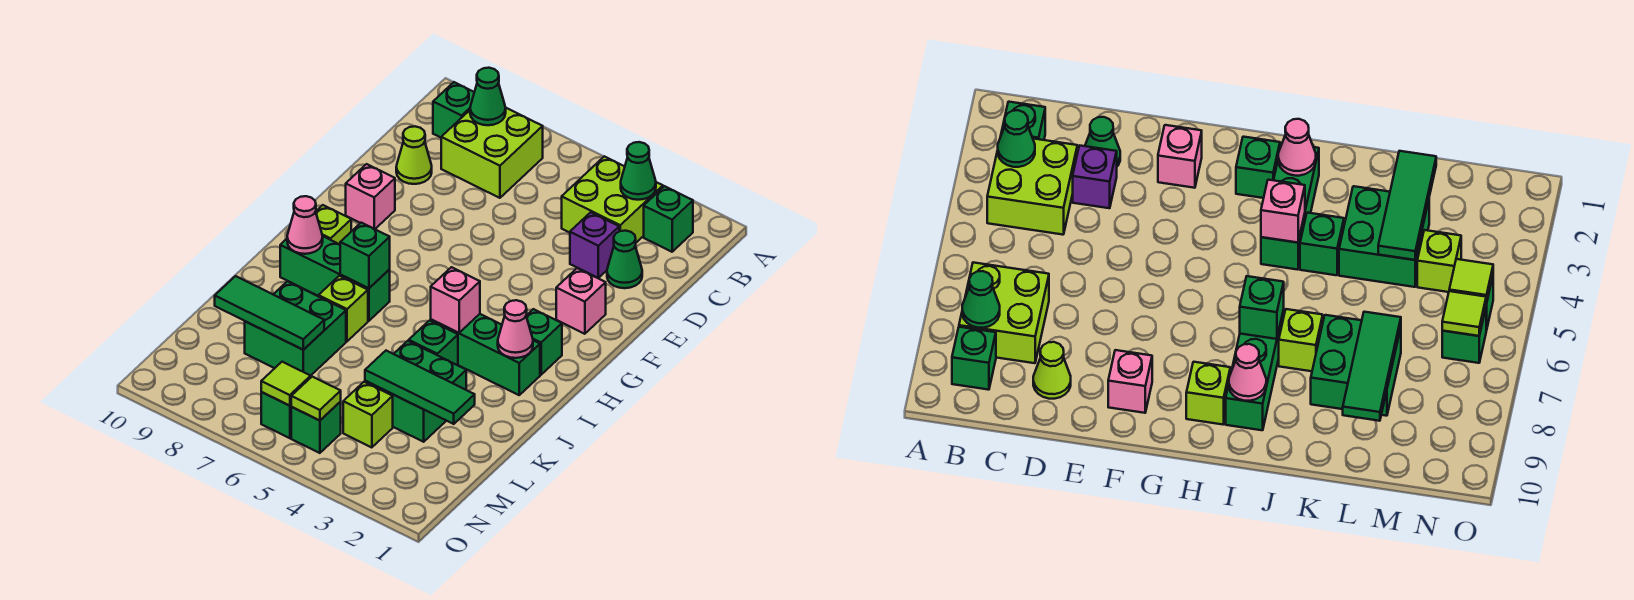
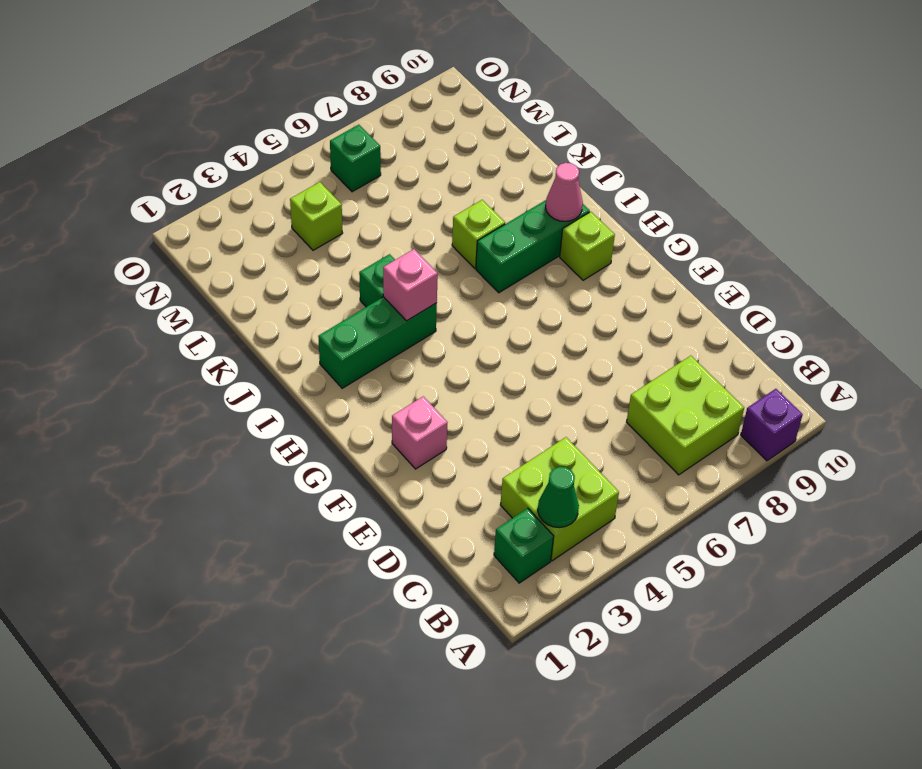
purple brick A9 level 1 -> purple brick D3 level 1
none -> green brick B9 level 1
none -> green cone D2 level 1
none -> lime cone D9 level 1
none -> pink brick F9 level 1

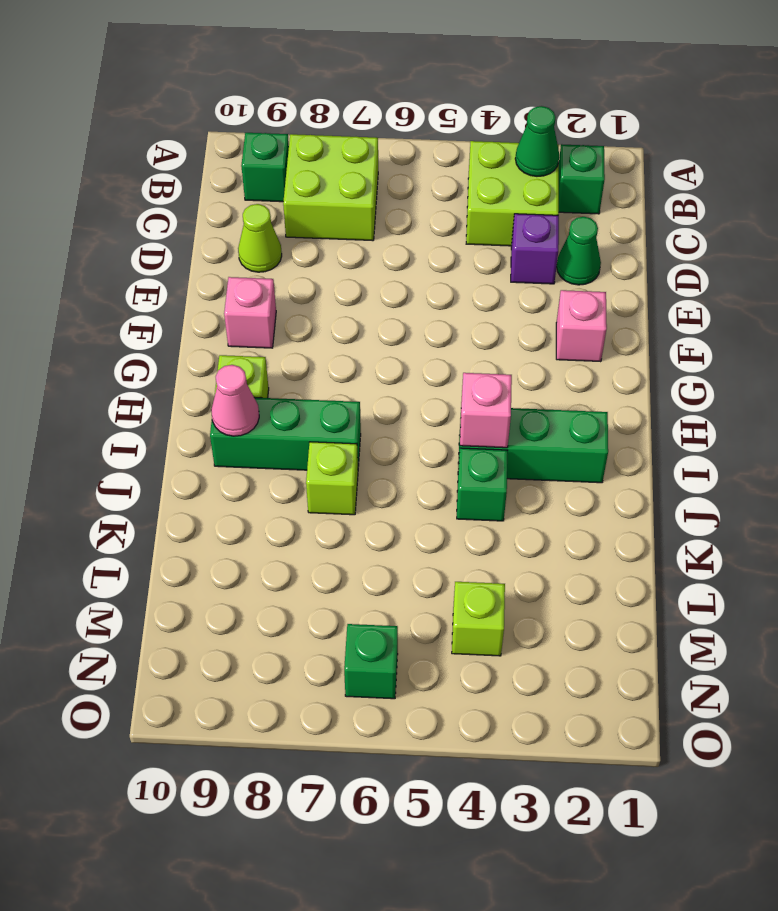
none -> green brick H2 level 1
none -> green brick K3:L4 level 1
none -> green brick K7:L8 level 1
none -> green brick N5 level 1

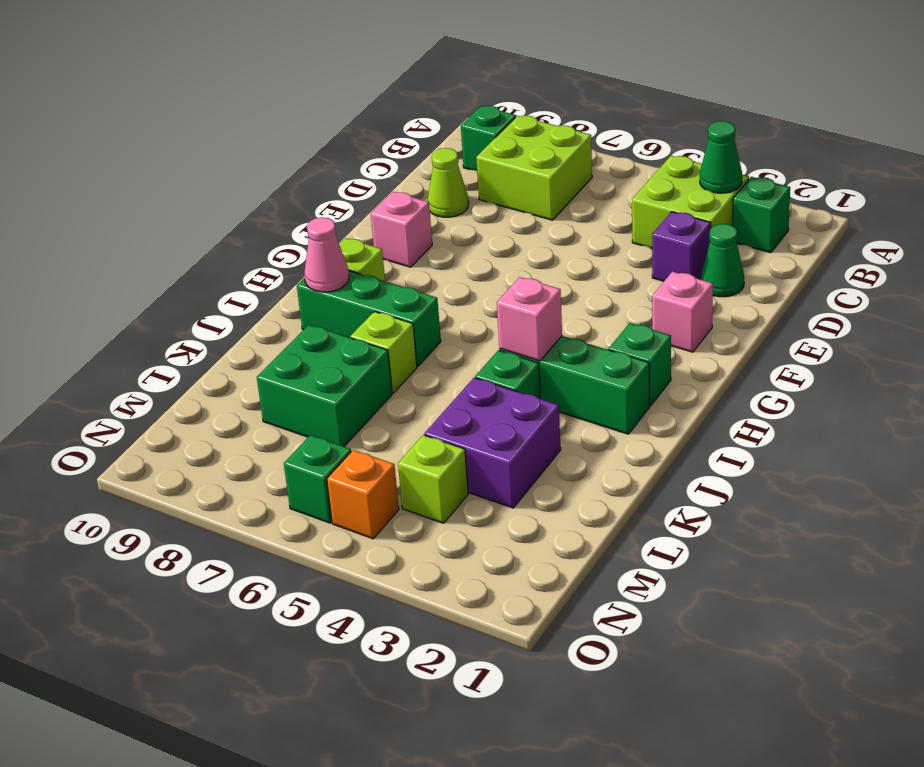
purple brick K3:L4 level 1 -> green brick K3:L4 level 1
orange brick N5 level 1 -> green brick N5 level 1
none -> green cone B8 level 2
none -> pink cone I2 level 2
none -> green brick I7 level 2
none -> green tile L2:L4 level 2

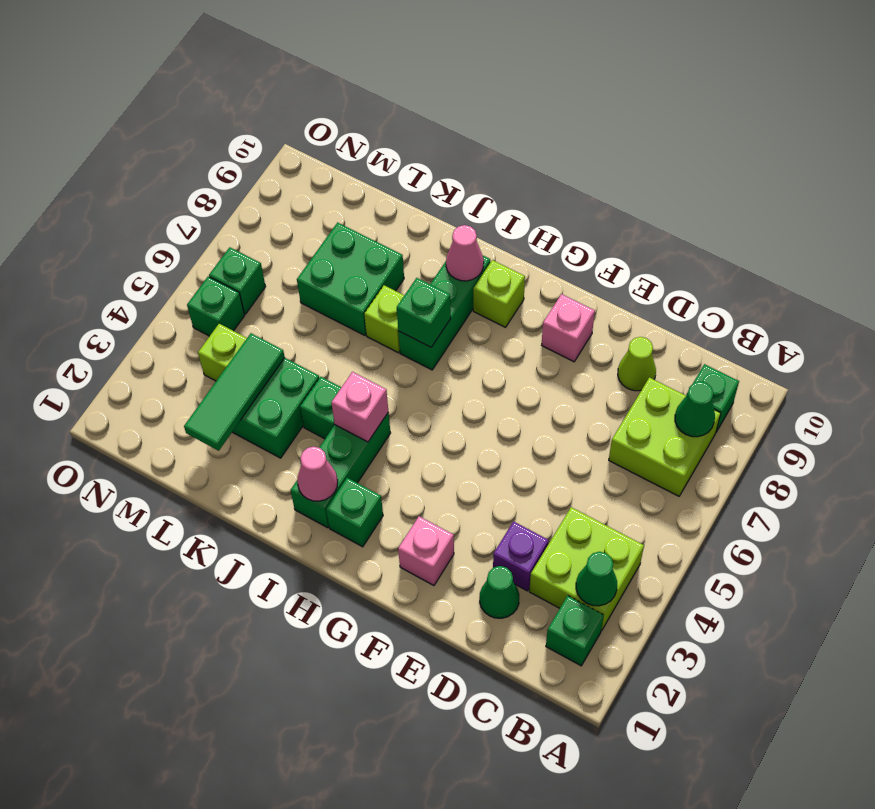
none -> green tile L7:L9 level 2
none -> lime tile N5 level 2
none -> lime tile N6 level 2

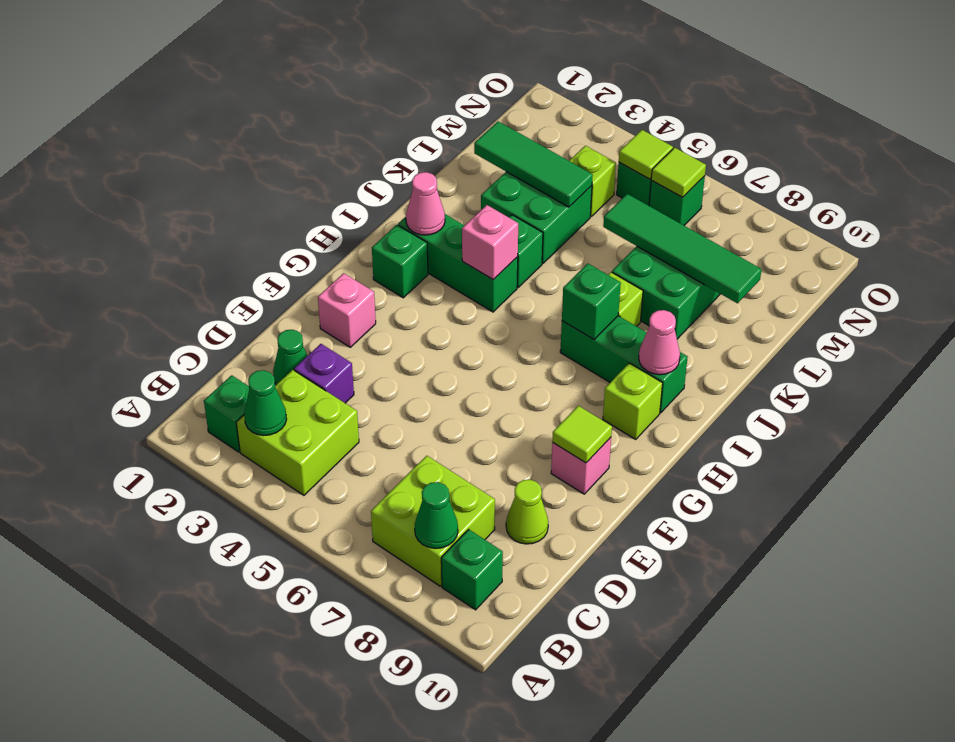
lime tile F9 level 2 -> none
green tile L6:L9 level 2 -> green tile L7:L9 level 2

